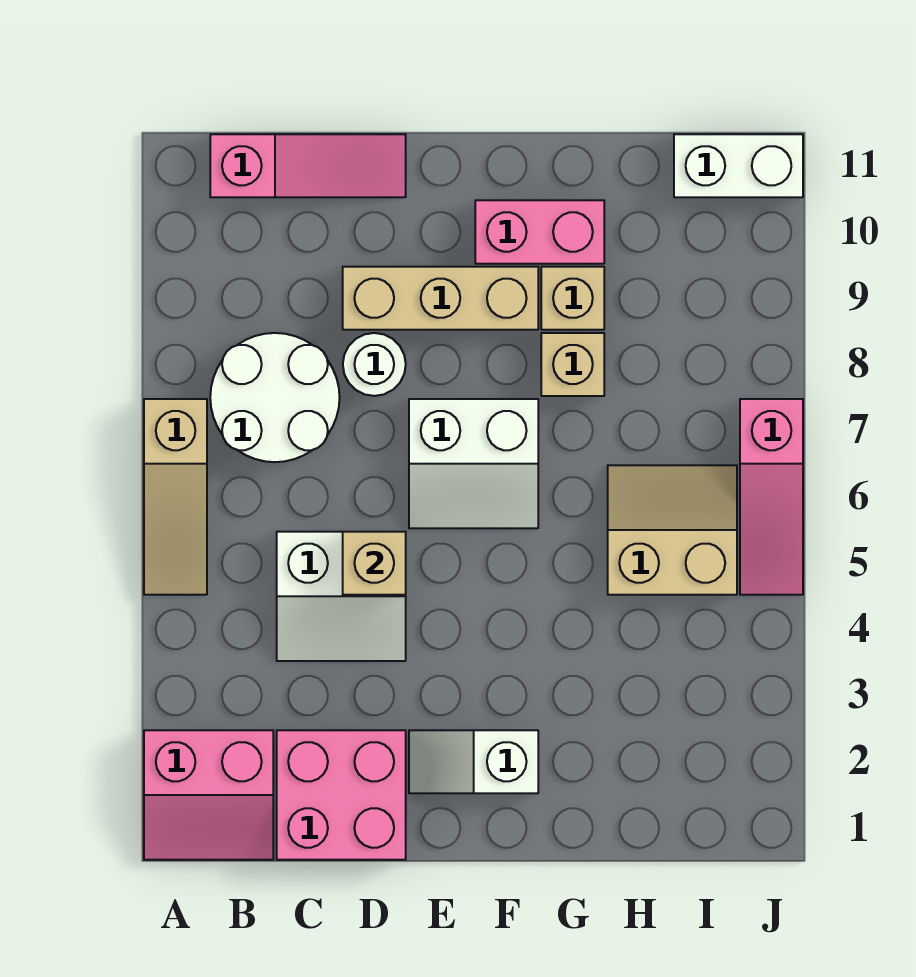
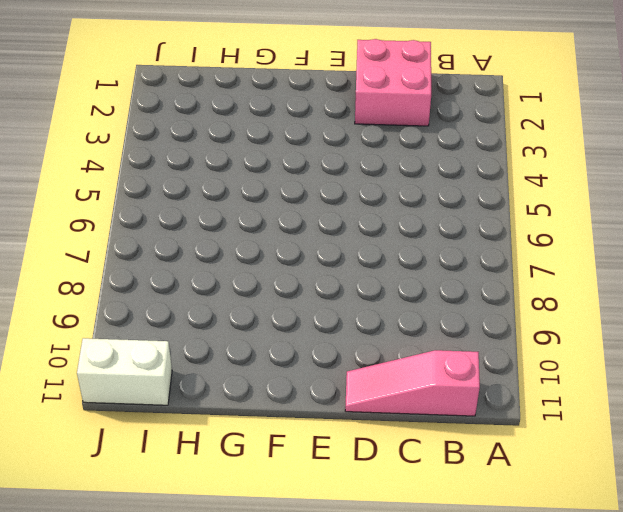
none -> pink slope A1:B2 level 1 top 2
none -> tan slope A5:A7 level 1 top 7
none -> white round brick B7:C8 level 1

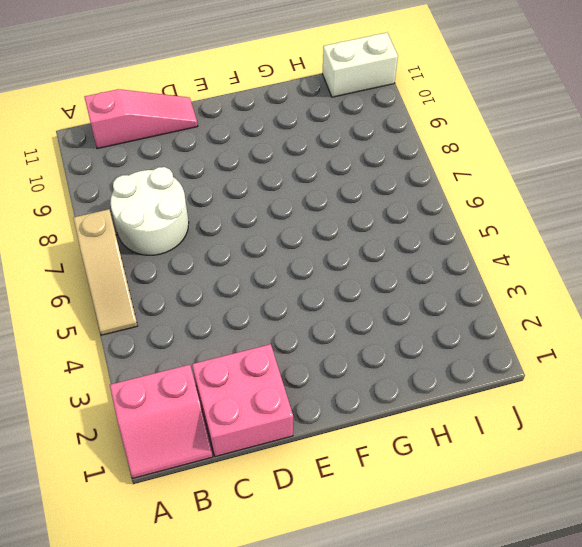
none -> white slope C4:D5 level 1 top 5
none -> white round brick D8 level 1
none -> tan brick D9:F9 level 1

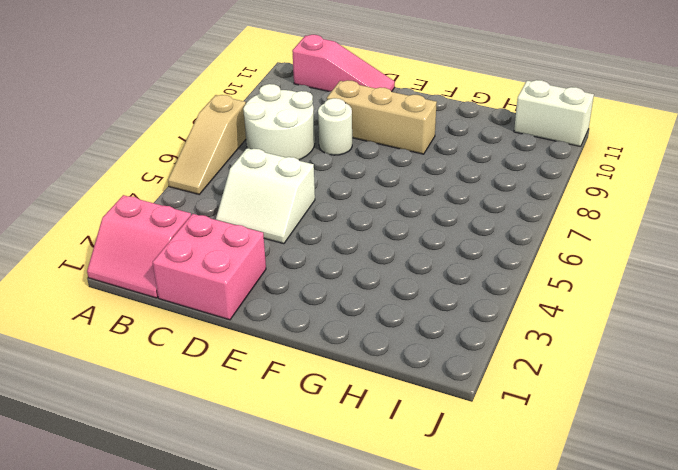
none -> white slope E2:F2 level 1 top F
none -> white slope E6:F7 level 1 top 7
none -> pink brick F10:G10 level 1

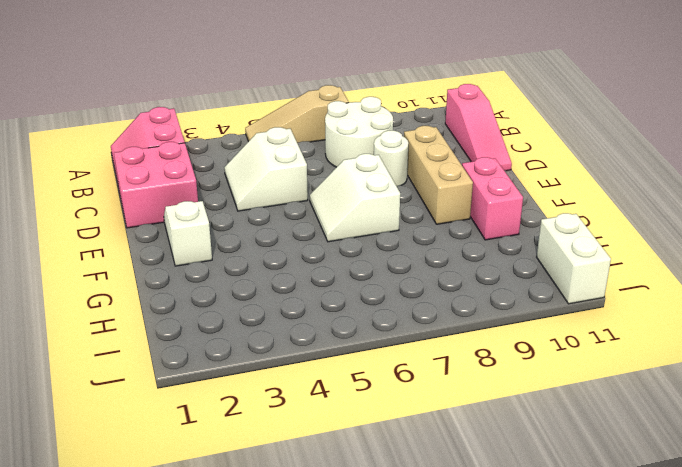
none -> tan brick G8 level 1
none -> tan brick G9 level 1
none -> tan slope H5:I6 level 1 top 5

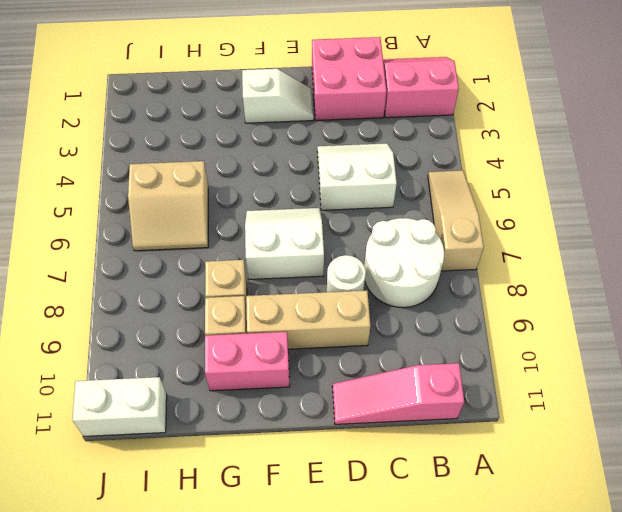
none -> pink slope J5:J7 level 1 top 7
none -> tan brick D5 level 2

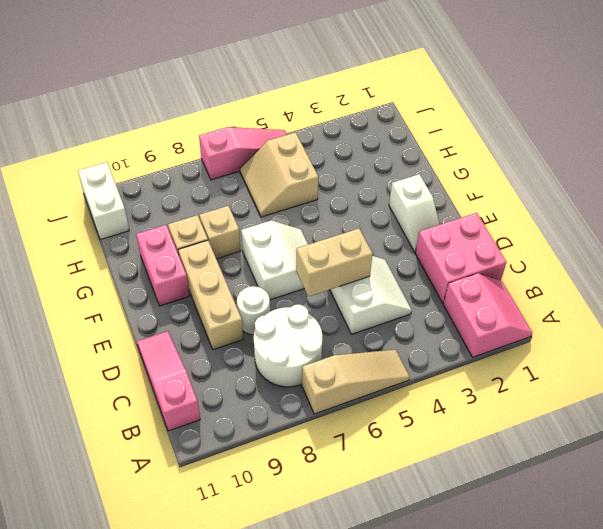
tan brick D5:D6 level 2 -> tan brick D5 level 2

